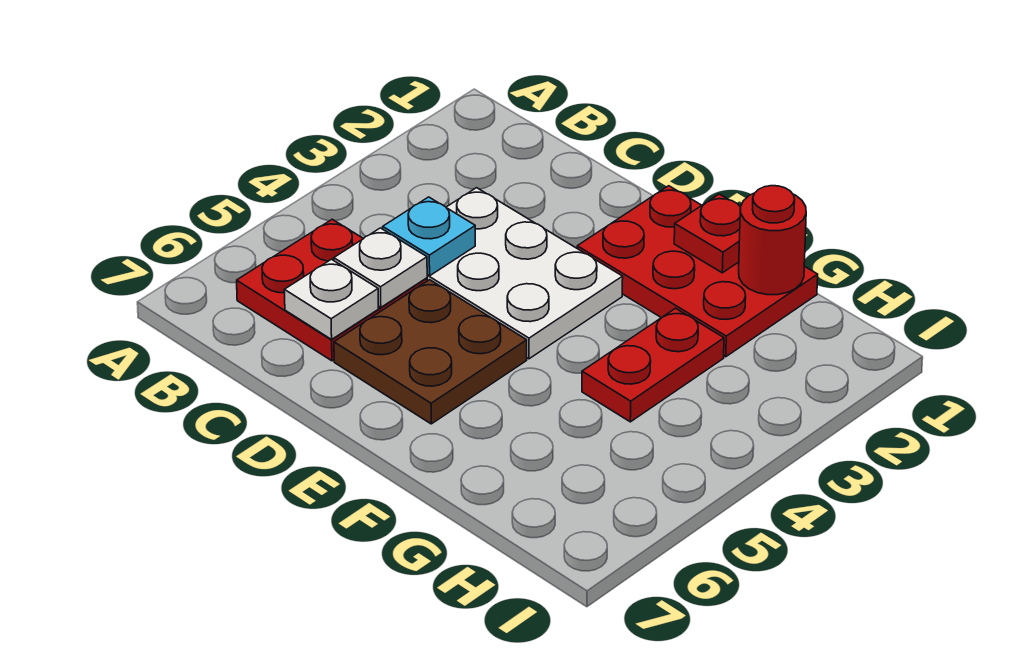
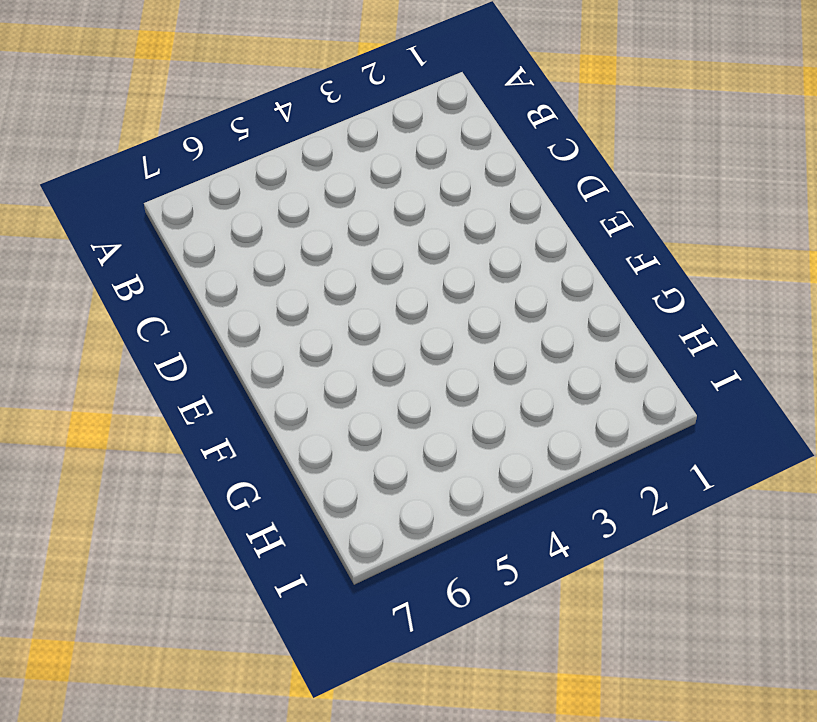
none -> red plate B5:C6 level 1
none -> white plate C3:E4 level 1

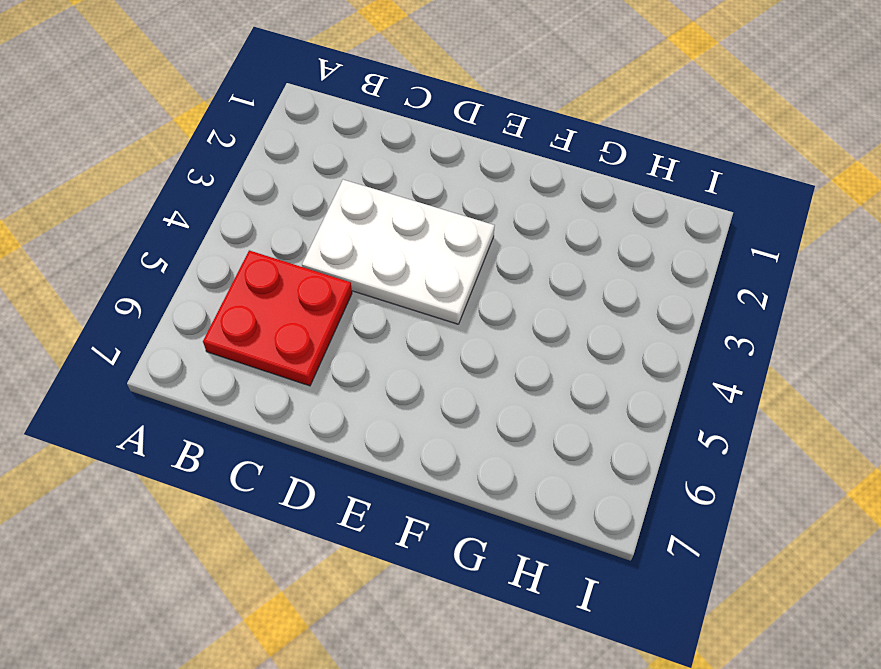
none -> brown plate D5:E6 level 1
none -> red plate E1:G2 level 1

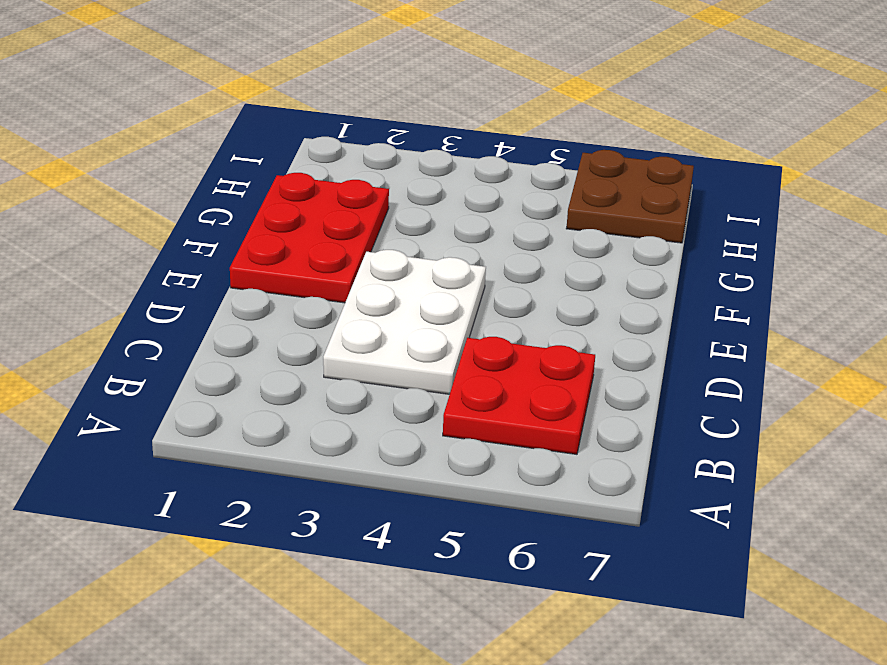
brown plate H6:I7 level 1 -> brown plate D5:E6 level 1
none -> red plate G3:G4 level 1
none -> cyan plate C4 level 2

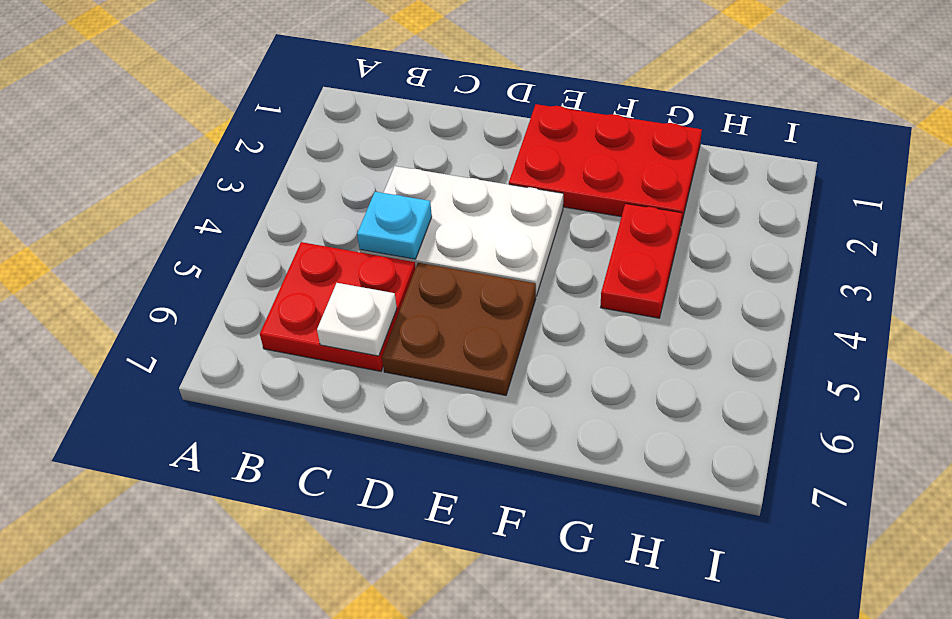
none -> white plate C5 level 2
none -> red plate F1 level 2

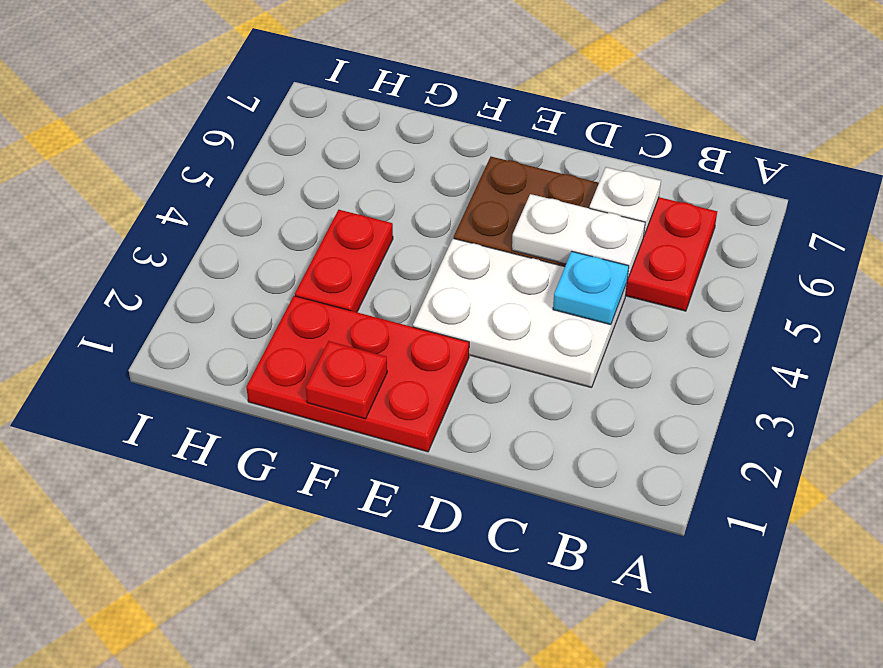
white plate C5:D5 level 2 -> white plate C5 level 2
none -> red round brick G1 level 2

